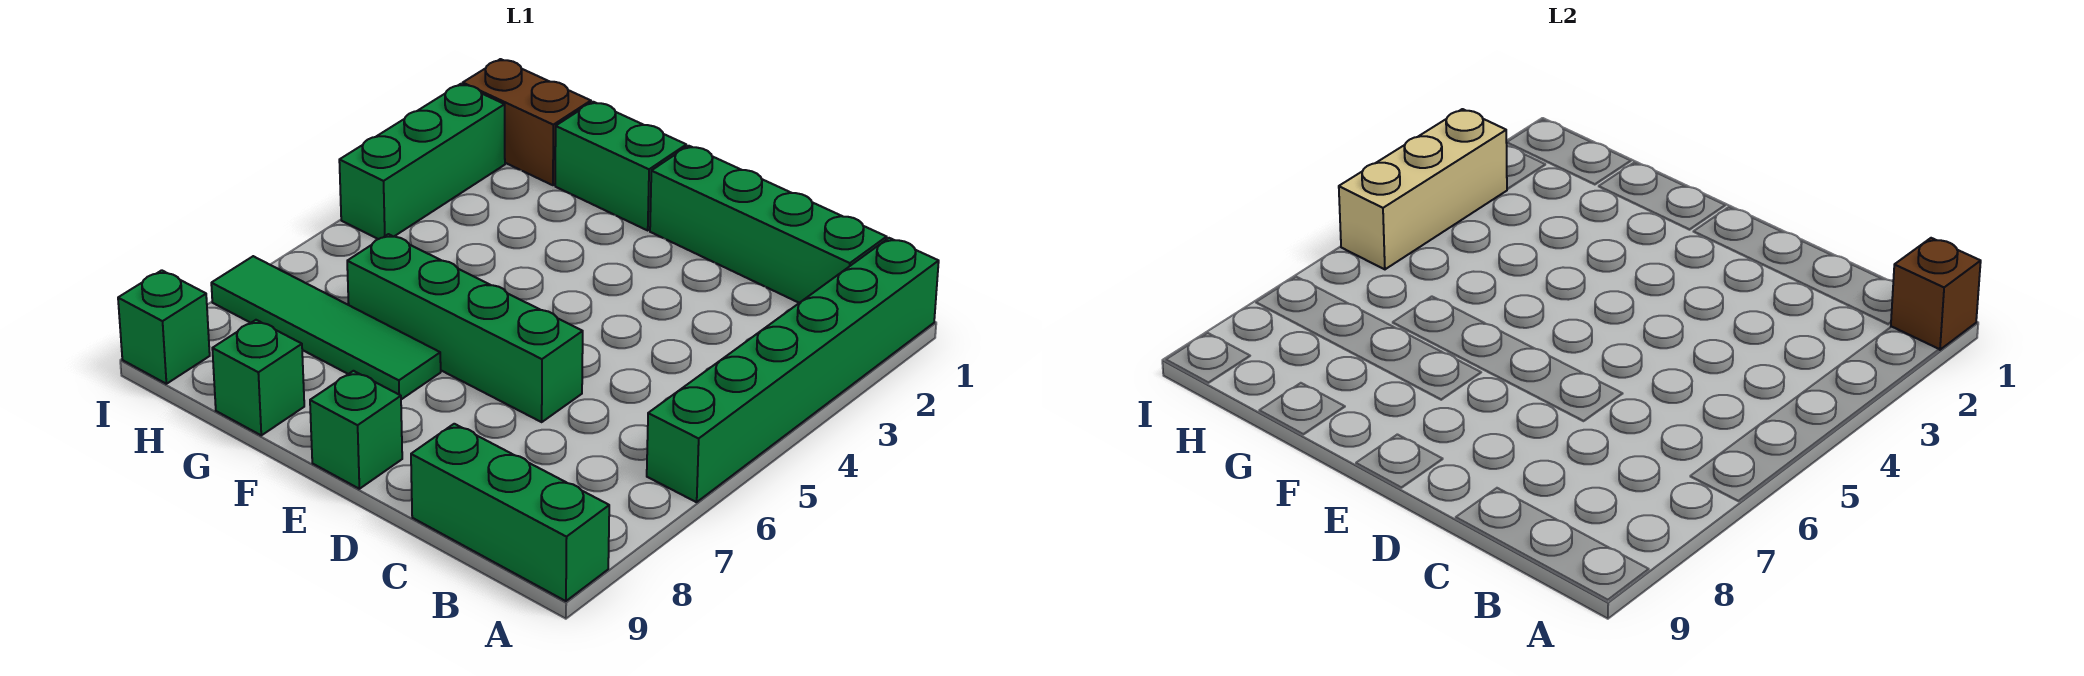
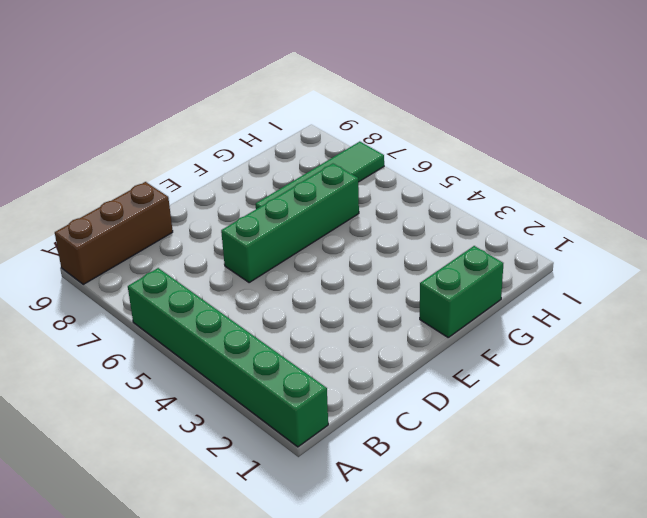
brown brick A9:C9 level 1 -> green brick A9:C9 level 1
none -> green brick B1:E1 level 1
none -> green brick E9 level 1
none -> green brick G9 level 1

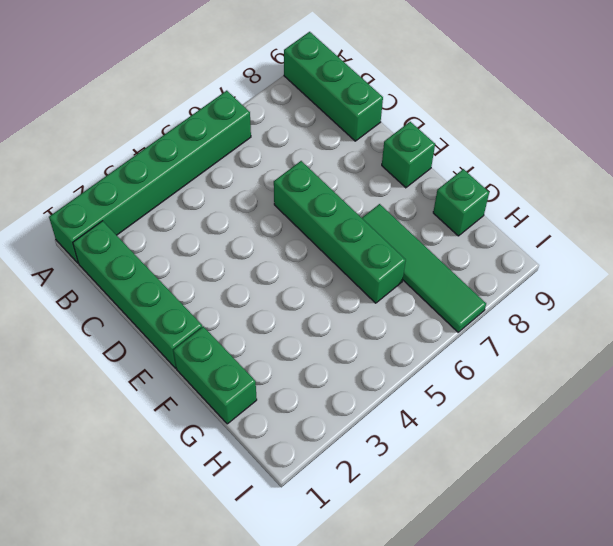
none -> brown brick H1:I1 level 1
none -> green brick I2:I4 level 1
none -> green brick I9 level 1

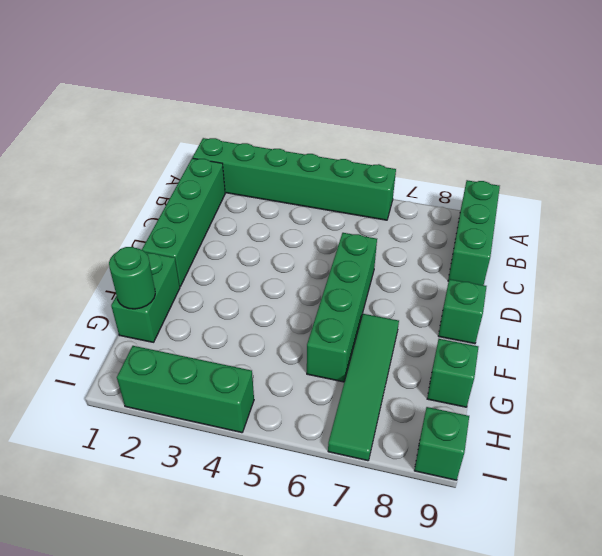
green round brick G1 level 2 -> none
none -> brown brick H1:I1 level 1
none -> brown brick A1 level 2
none -> tan brick I3:I5 level 2

